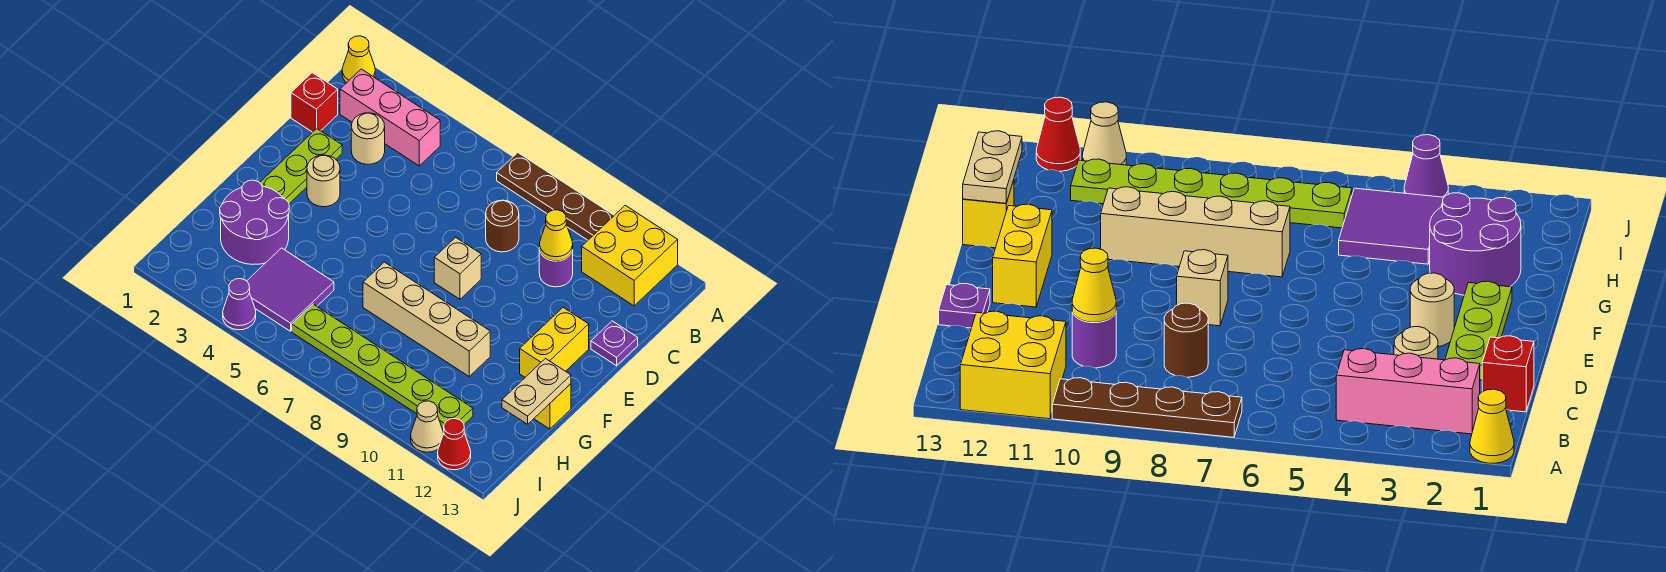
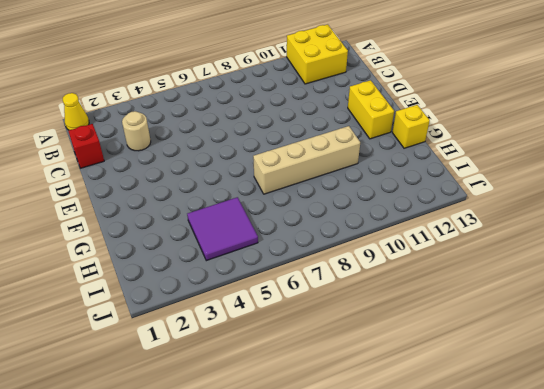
none -> brown plate A7:A10 level 1
none -> pink brick B2:B4 level 1
none -> brown round brick C8 level 1

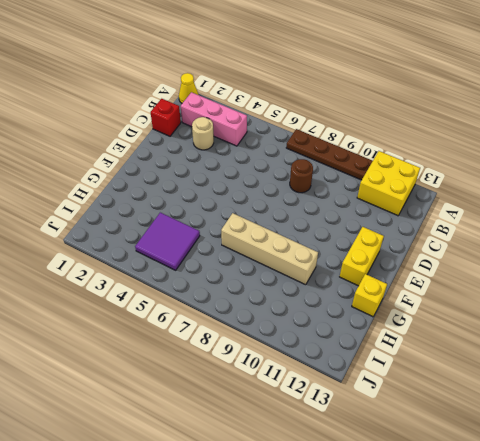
none -> purple round brick C10 level 1
none -> lime plate D2:F2 level 1
none -> purple plate D13 level 1

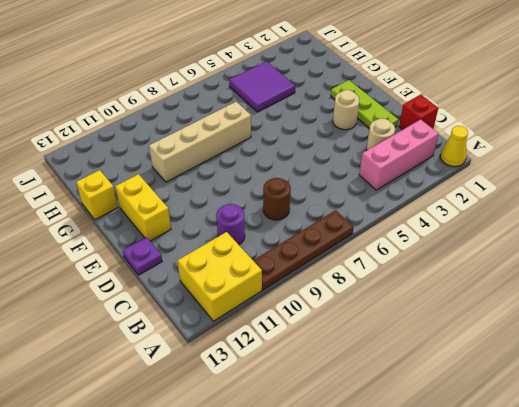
none -> tan brick E8 level 1
none -> purple round brick G2:H3 level 1
none -> lime plate I6:I11 level 1

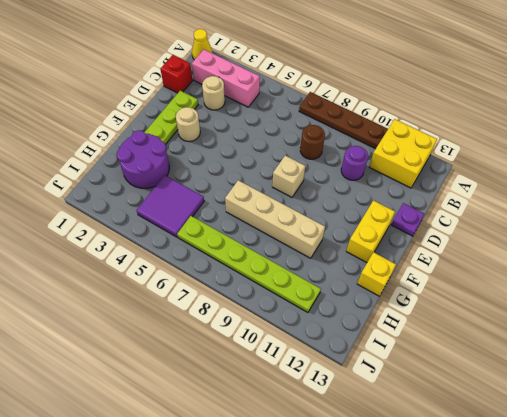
none -> purple cone J4 level 1
none -> tan cone J11 level 1
none -> red cone J12 level 1

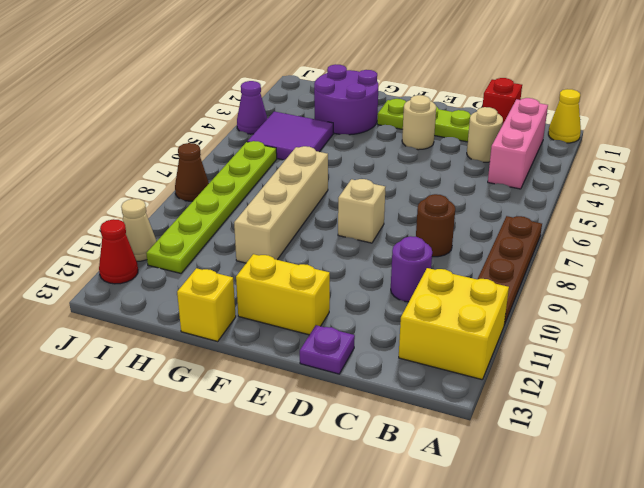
brown cone J8 level 1 -> none
none -> yellow cone C10 level 2
none -> tan plate G13:H13 level 2

